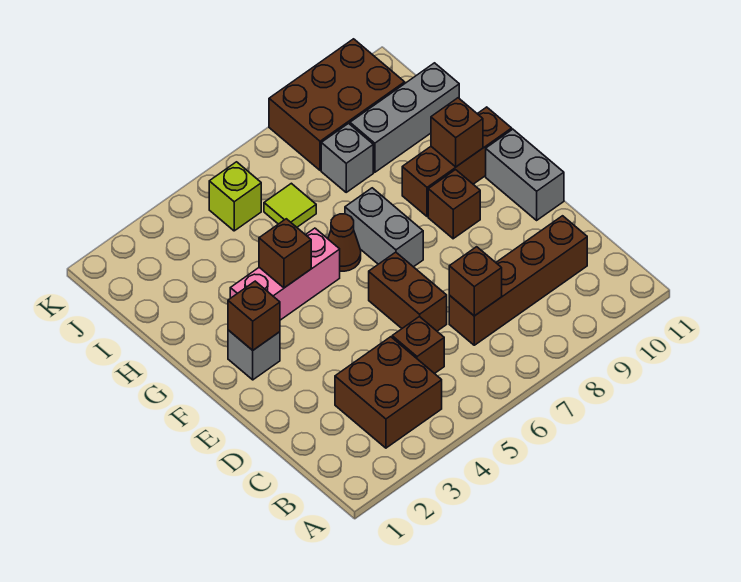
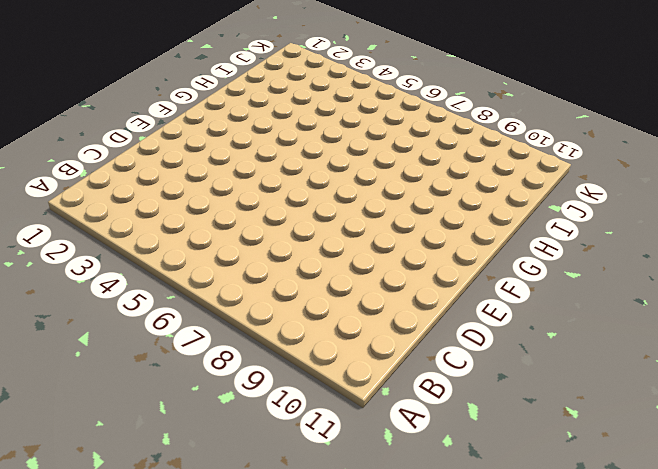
none -> brown brick B3:C4 level 1
none -> brown brick C5 level 1
none -> brown brick C7:C10 level 1

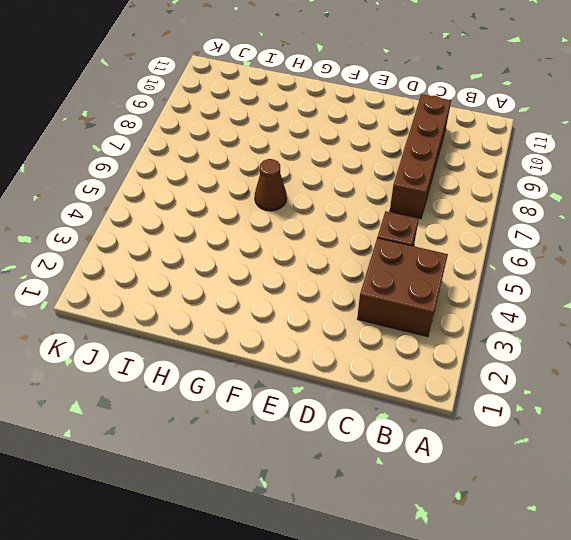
none -> brown brick D6:E6 level 1
none -> grey brick E11:F11 level 1
none -> grey brick F2 level 1

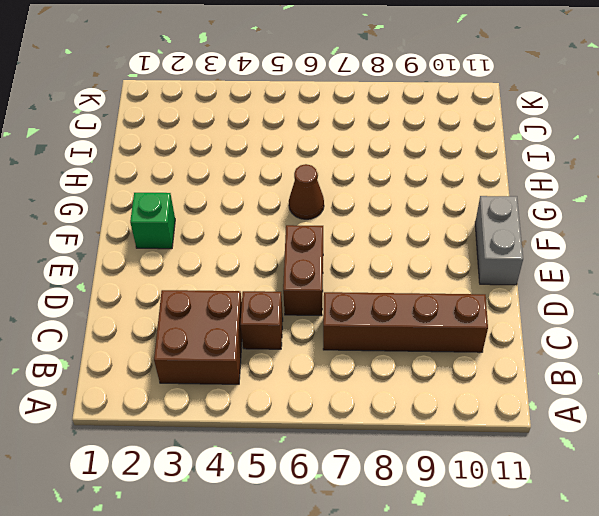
green brick F2 level 1 -> grey brick F2 level 1
none -> grey brick F7:G7 level 1
none -> brown brick F9 level 1
none -> pink brick G3:G5 level 1

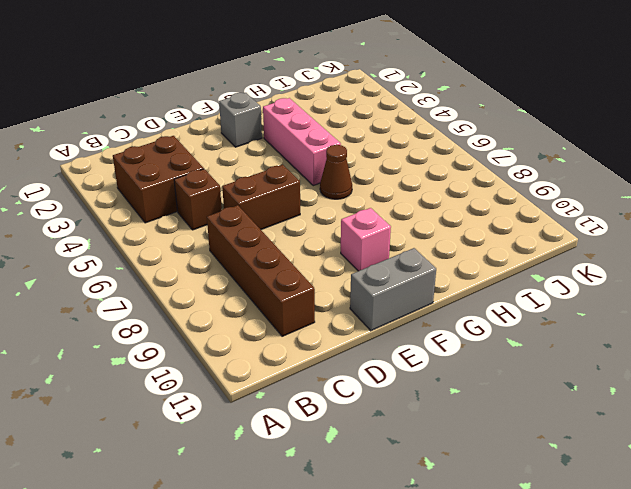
pink brick F9 level 1 -> brown brick F9 level 1
none -> grey brick F7:G7 level 1
none -> brown brick G9:G11 level 1
none -> lime tile I6 level 1

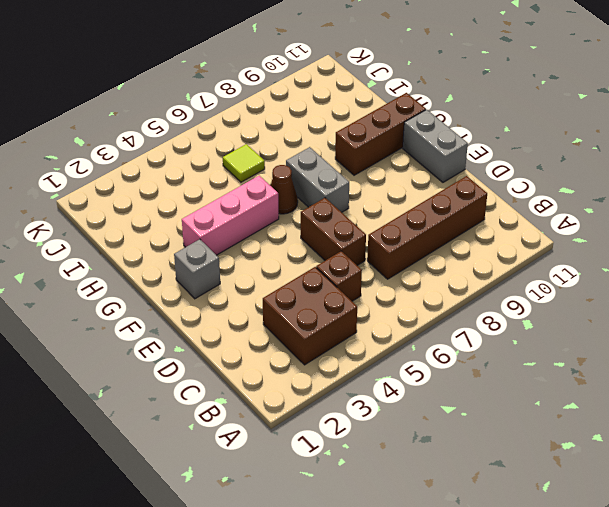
none -> brown brick F9 level 1
none -> grey brick I8 level 1
none -> grey brick I9:I11 level 1

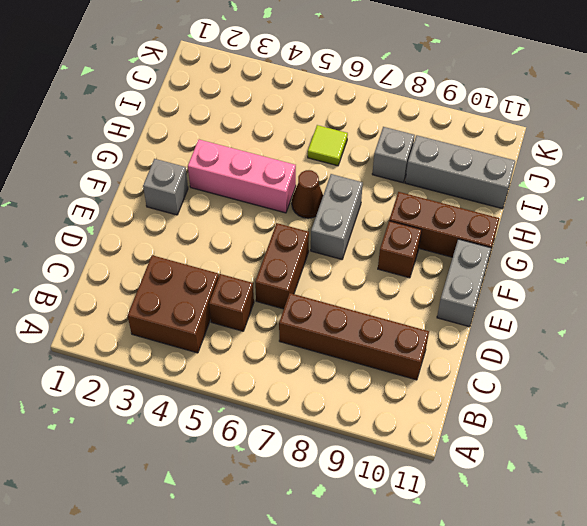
none -> lime brick J5 level 1
none -> brown brick J8:K10 level 1
none -> brown brick C7 level 2

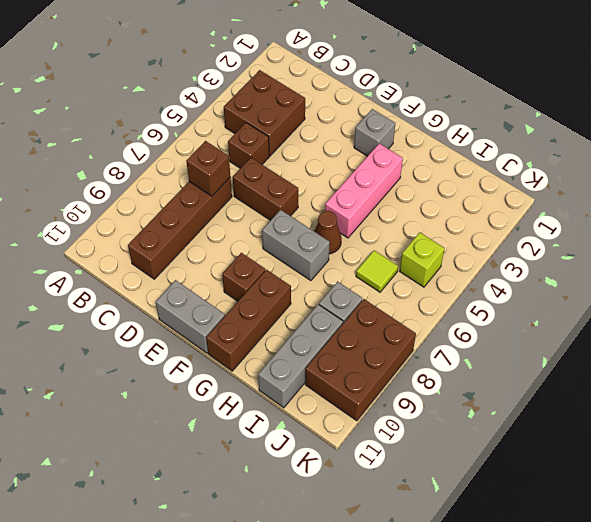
none -> brown brick F2 level 2
none -> brown brick G4 level 2
none -> brown brick G10 level 2

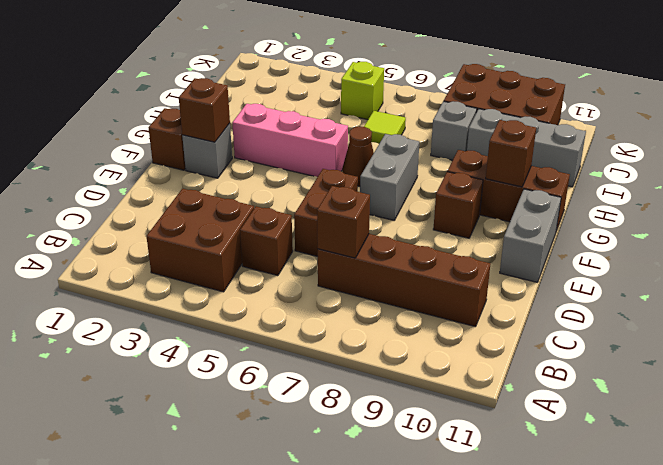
brown brick F1 level 1 -> brown brick G4 level 2

